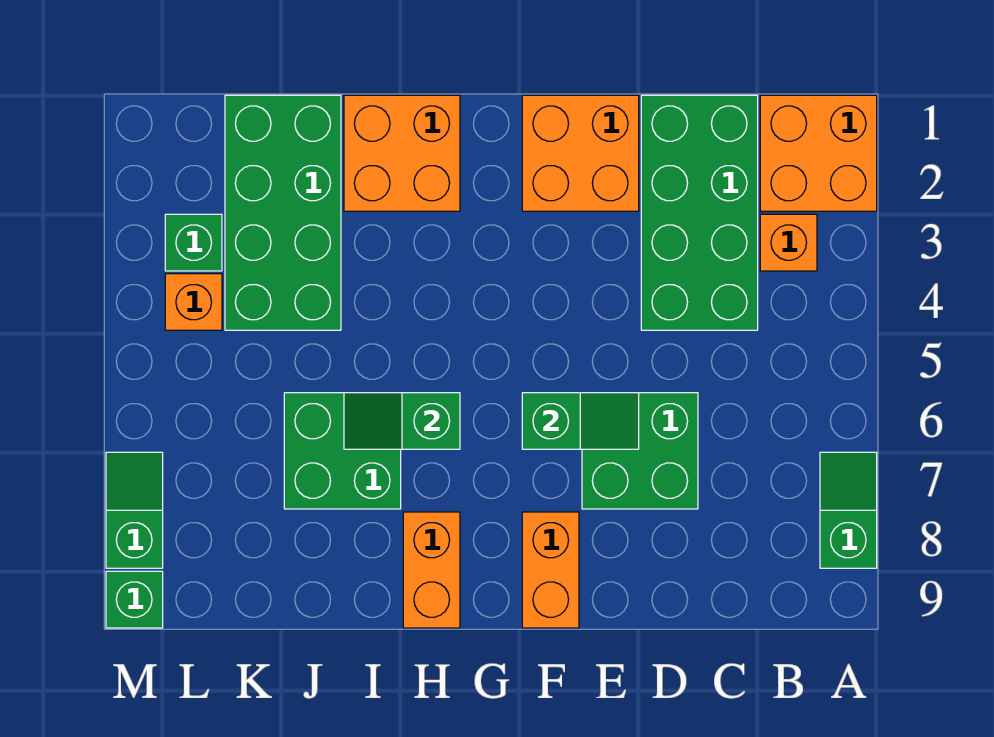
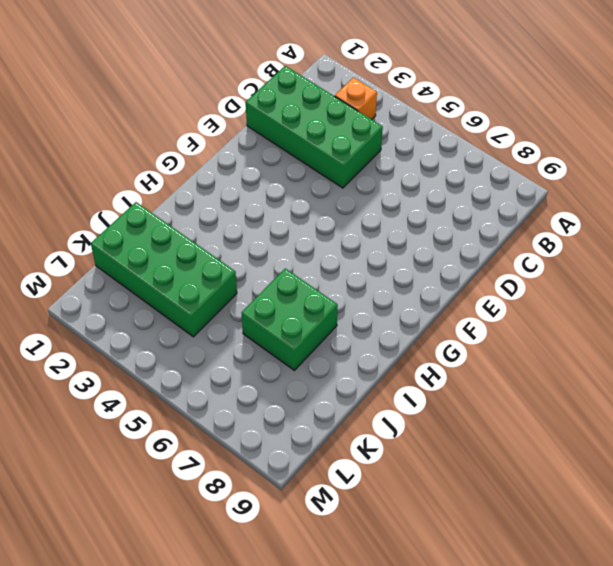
none -> orange brick A1:B2 level 1
none -> green slope A7:A8 level 1 top 8
none -> green brick D6:E7 level 1

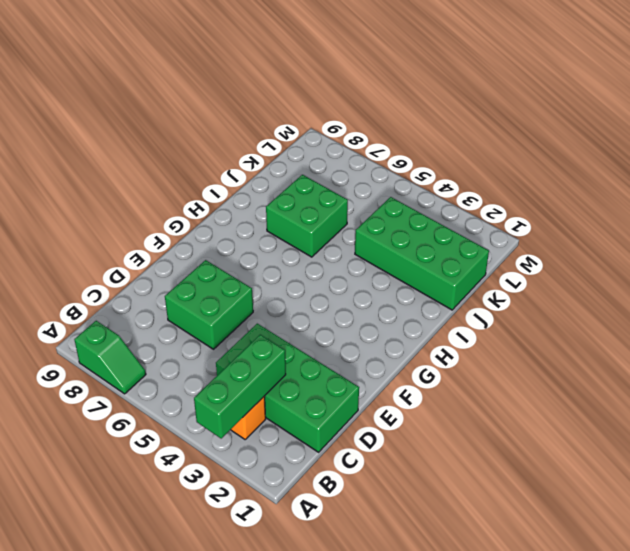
green brick A3:C3 level 2 -> none
none -> orange brick A1:B2 level 1
none -> orange brick E1:F2 level 1
none -> orange brick F8:F9 level 1

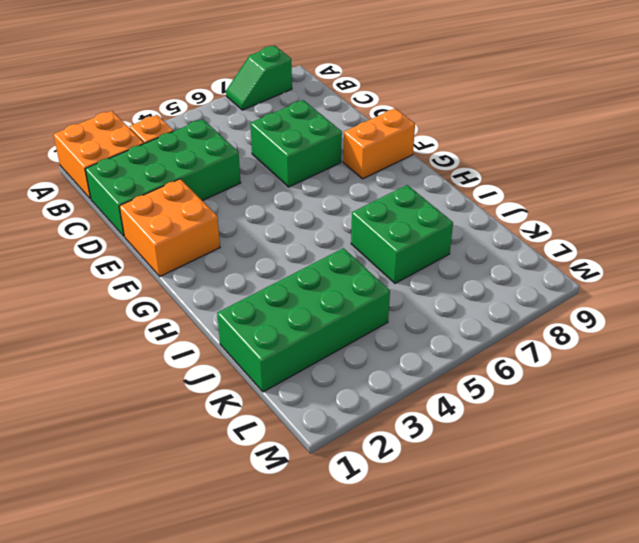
none -> orange brick H1:I2 level 1
none -> orange brick H8:H9 level 1
none -> green brick L3 level 1

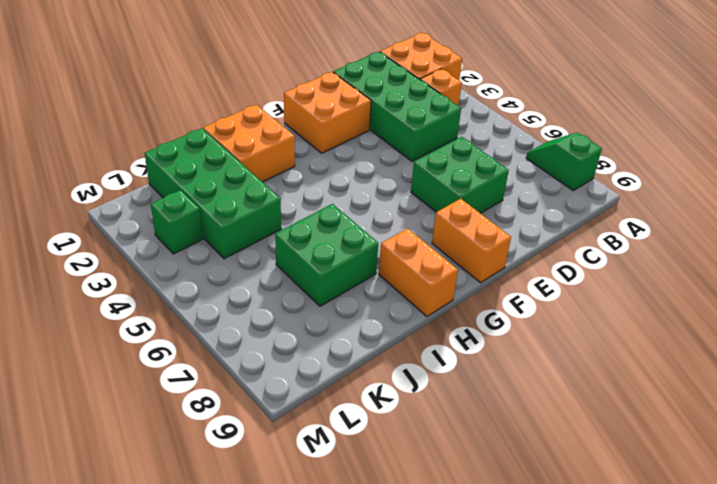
none -> orange brick L4 level 1
none -> green slope M7:M8 level 1 top 8
none -> green brick M9 level 1

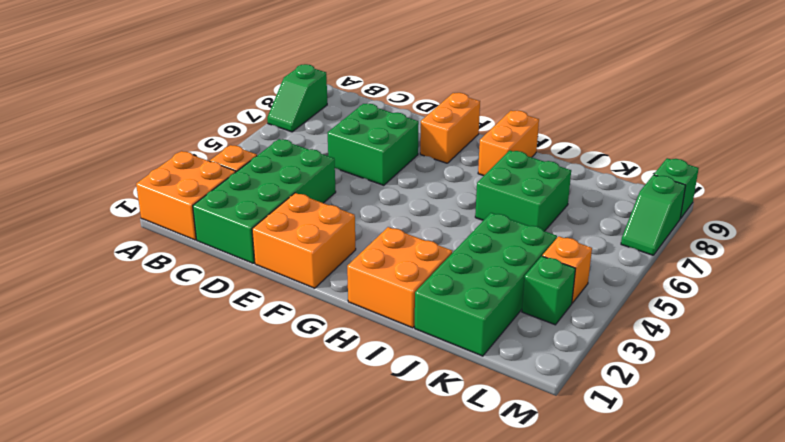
none -> green slope E6:F6 level 2 top F
none -> green slope H6:I6 level 2 top H

